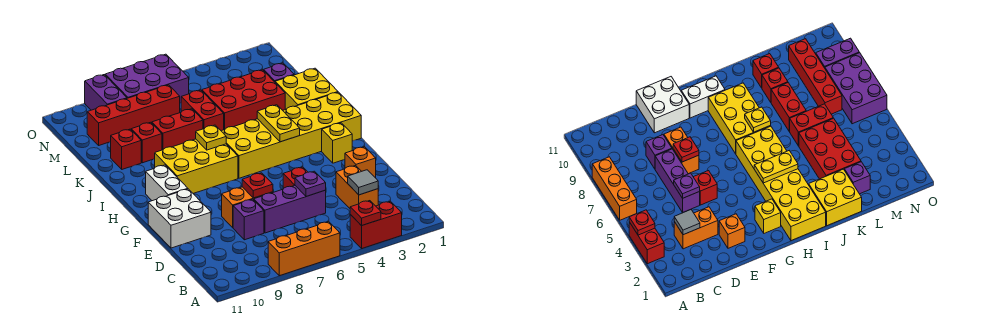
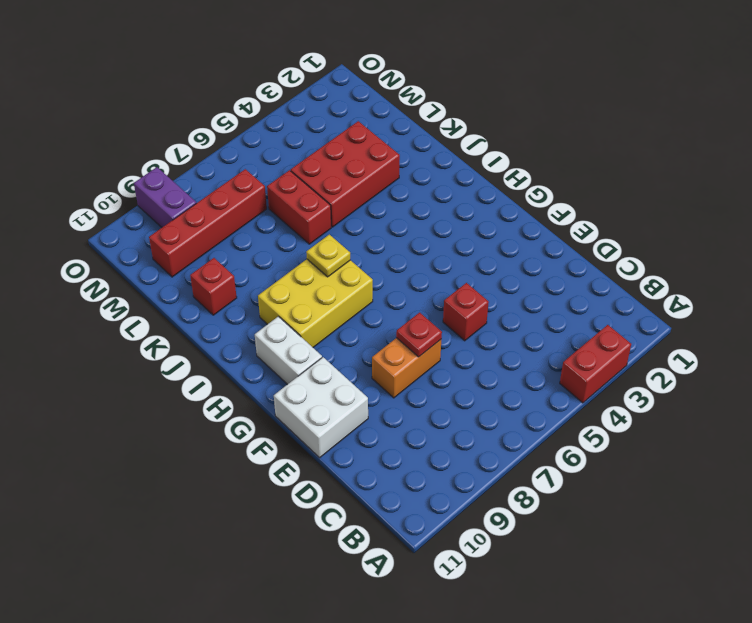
none -> orange brick A6:A8 level 1
none -> orange brick C3:D3 level 1
none -> purple brick D5:D7 level 1

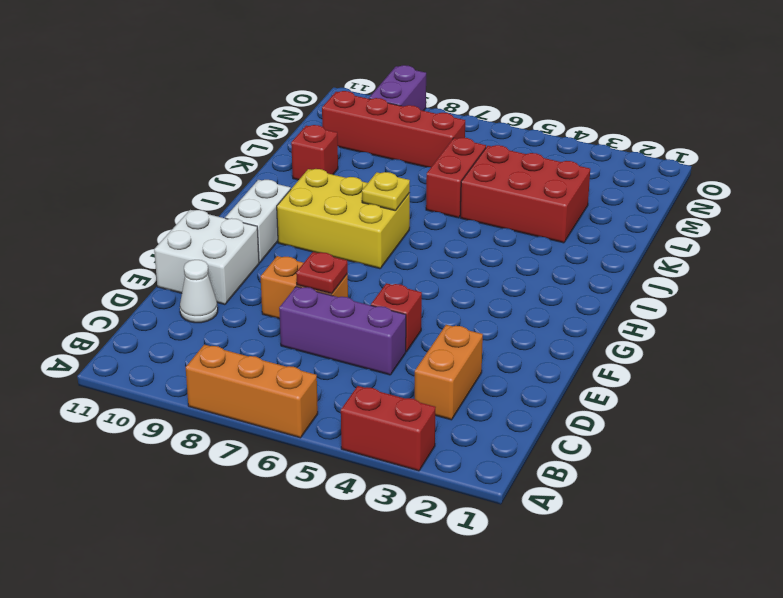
white cone D10 level 1 -> none
none -> purple brick D8 level 1
none -> orange brick E2 level 1
none -> yellow brick G2 level 1

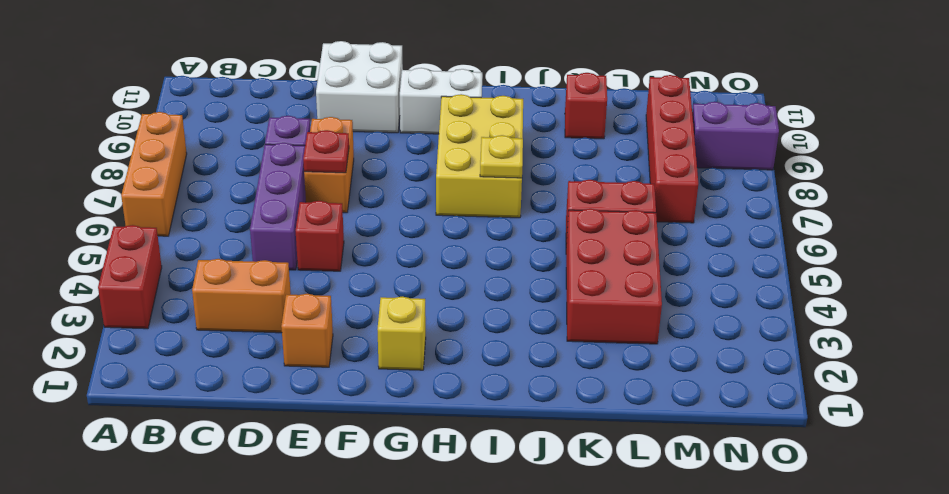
none -> yellow brick H1:I6 level 1
none -> yellow brick J1:K2 level 1
none -> red brick K7:K8 level 1

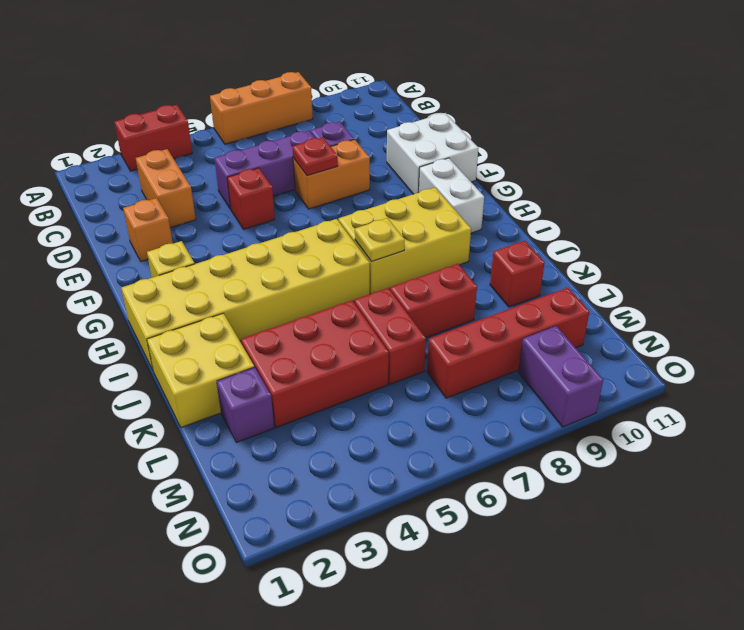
none -> red brick K9 level 1
none -> purple brick N6:O8 level 1
none -> red plate A4 level 2

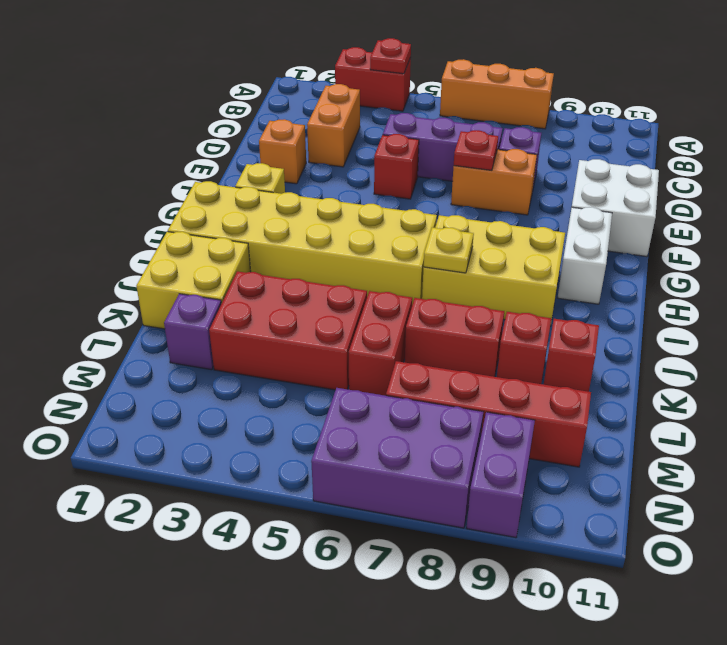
none -> grey tile C3 level 2
none -> purple plate D5 level 2
none -> yellow plate H4:I4 level 2

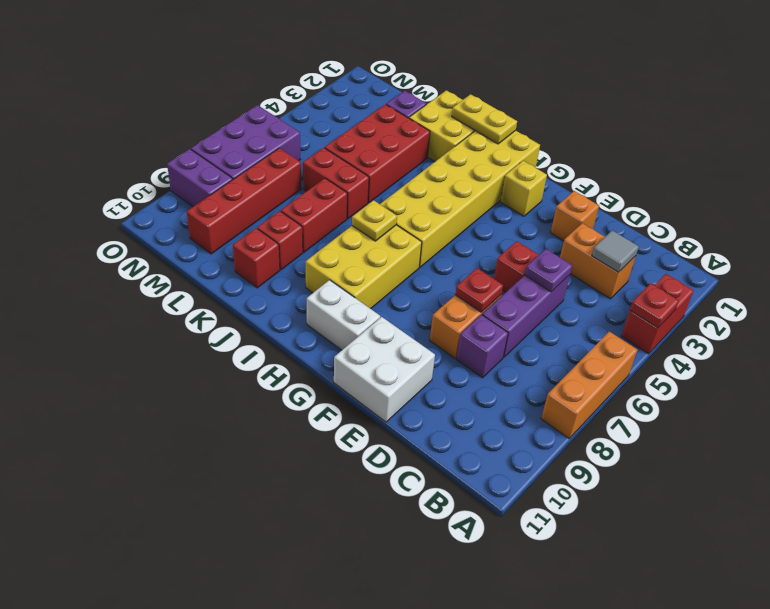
yellow plate I1:J1 level 2 -> yellow plate H4:I4 level 2

